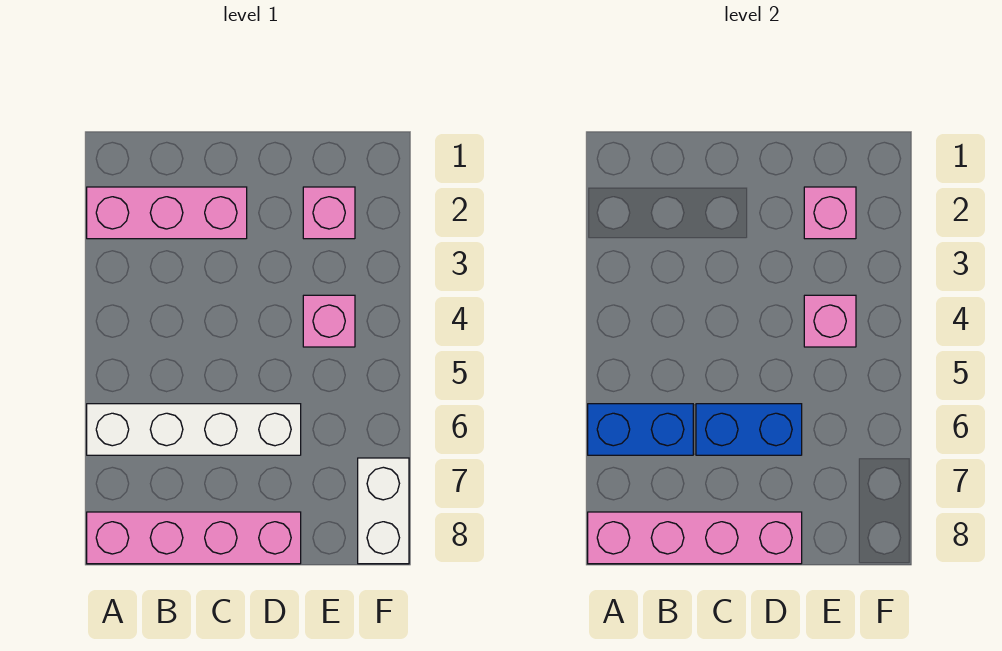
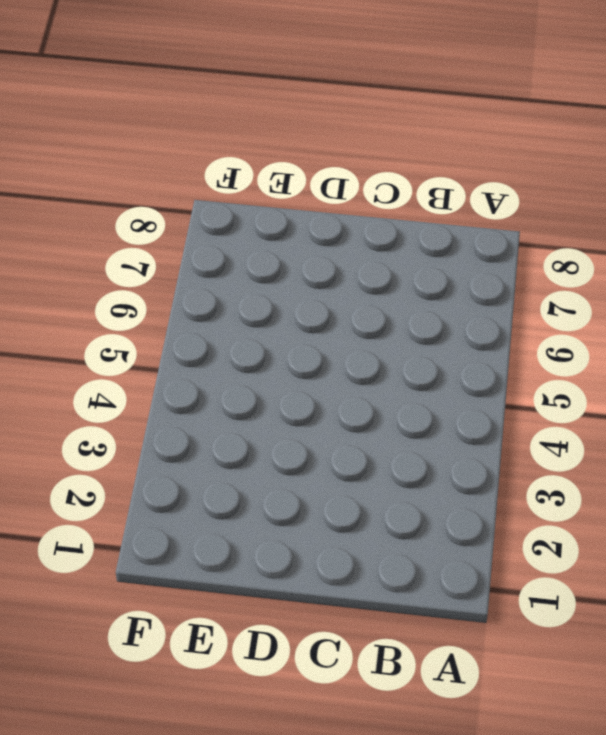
none -> pink brick A2:C2 level 1
none -> white brick A6:D6 level 1

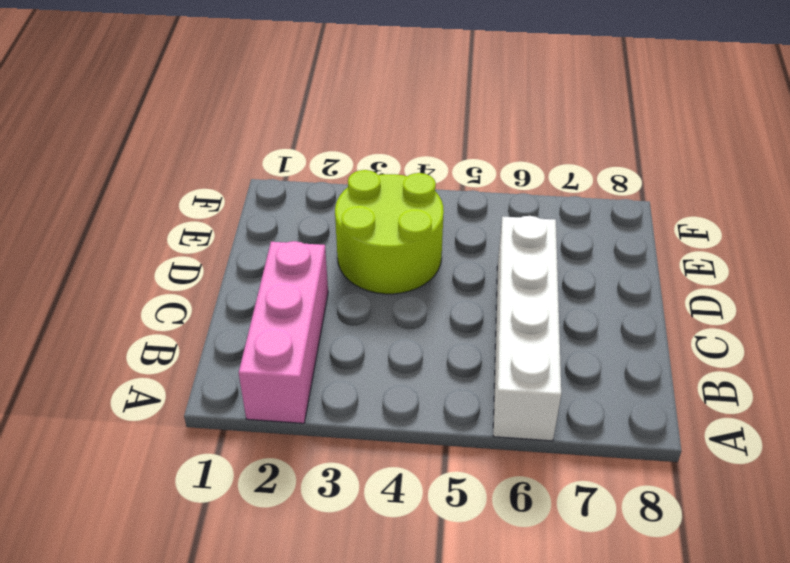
lime round brick D3:E4 level 1 -> pink brick E4 level 1
none -> pink brick A8:D8 level 1
none -> pink brick E2 level 1

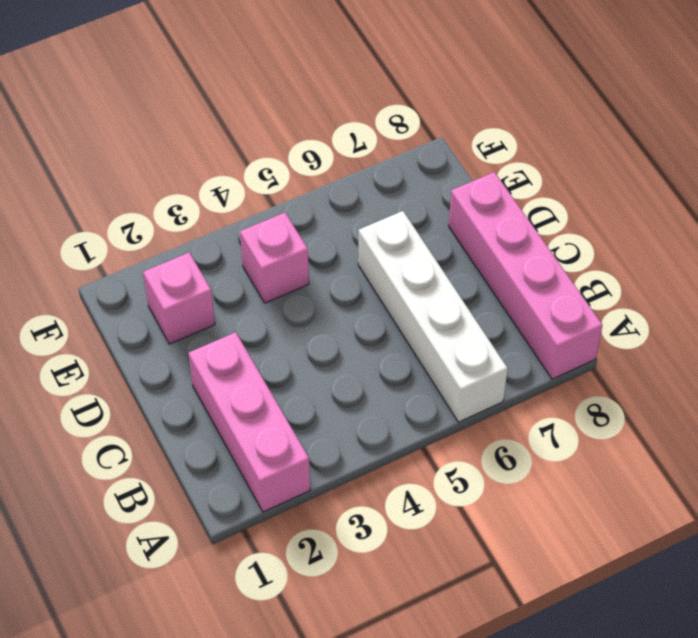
none -> white brick F7:F8 level 1
none -> blue brick A6:B6 level 2

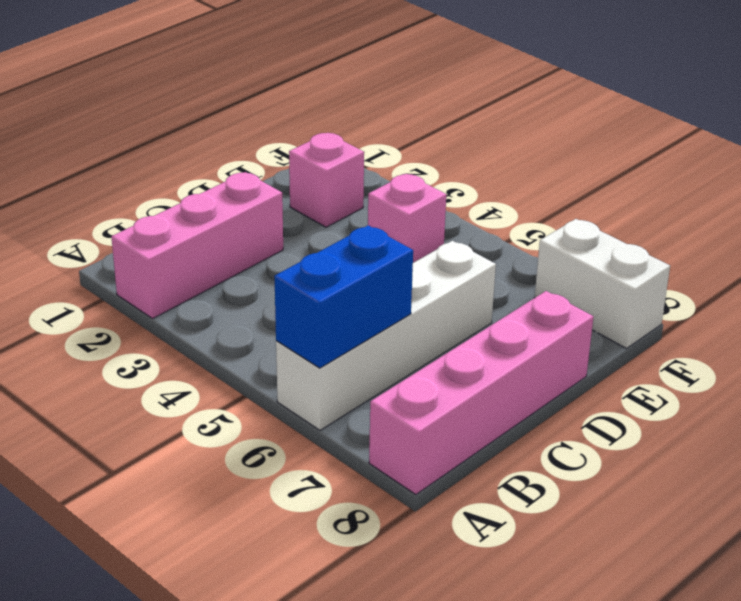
none -> pink brick A8:D8 level 2
none -> blue brick C6:D6 level 2

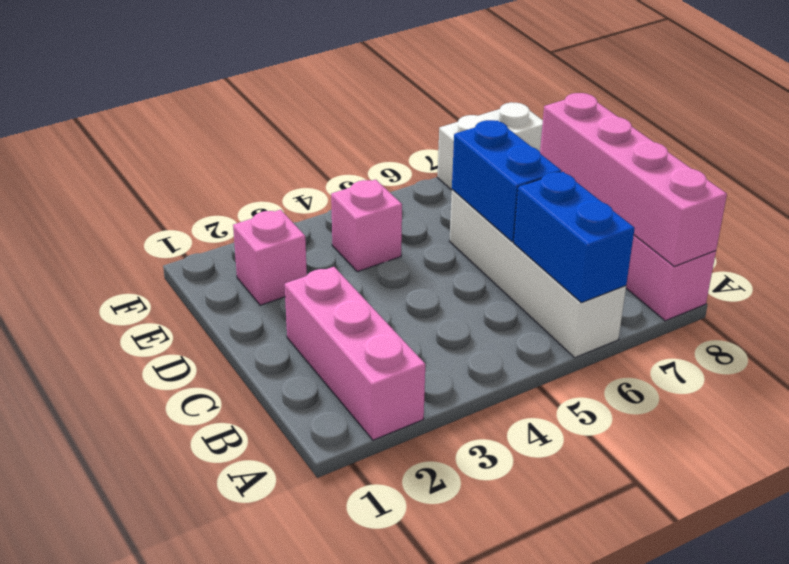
none -> pink brick E2 level 2
none -> pink brick E4 level 2

